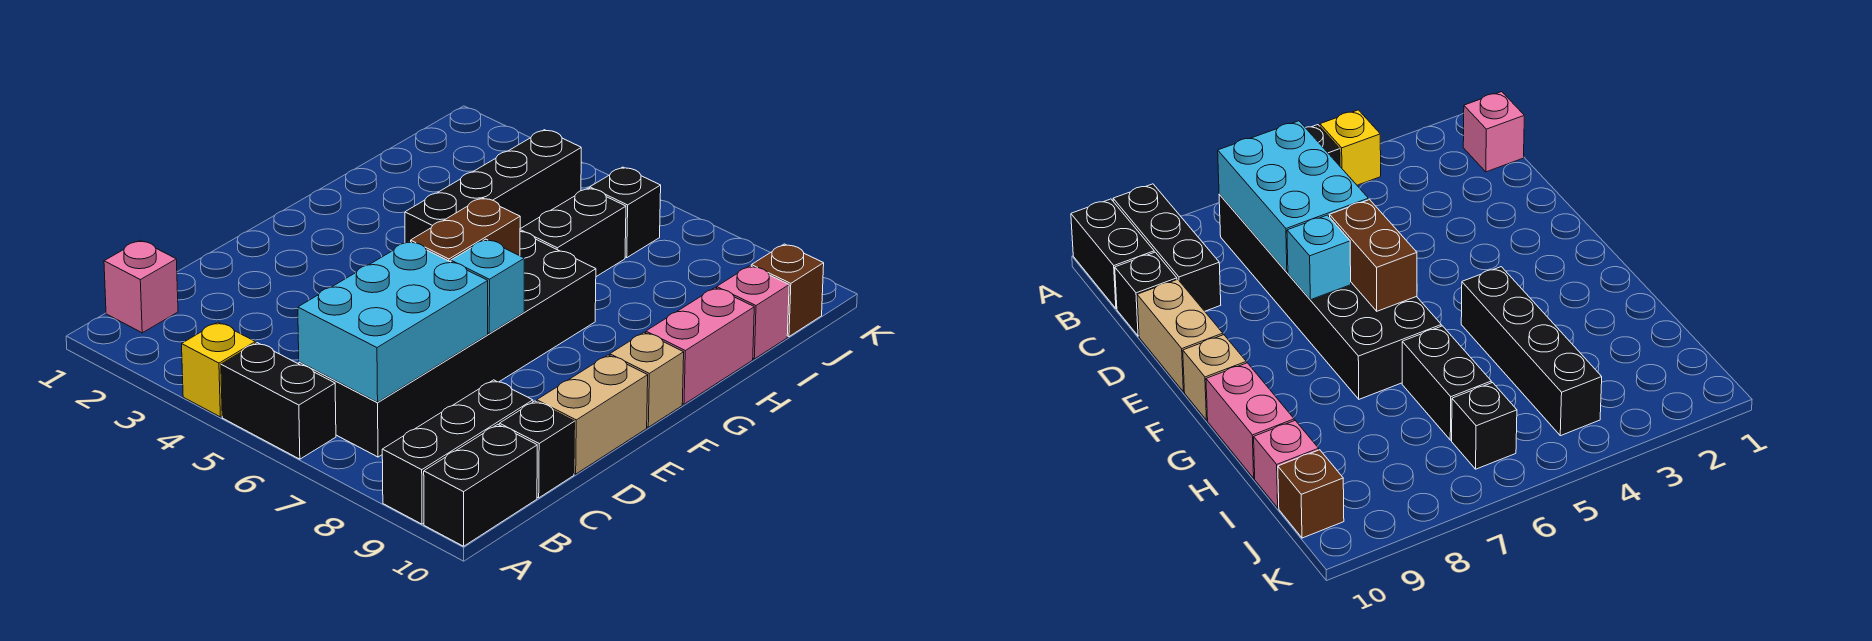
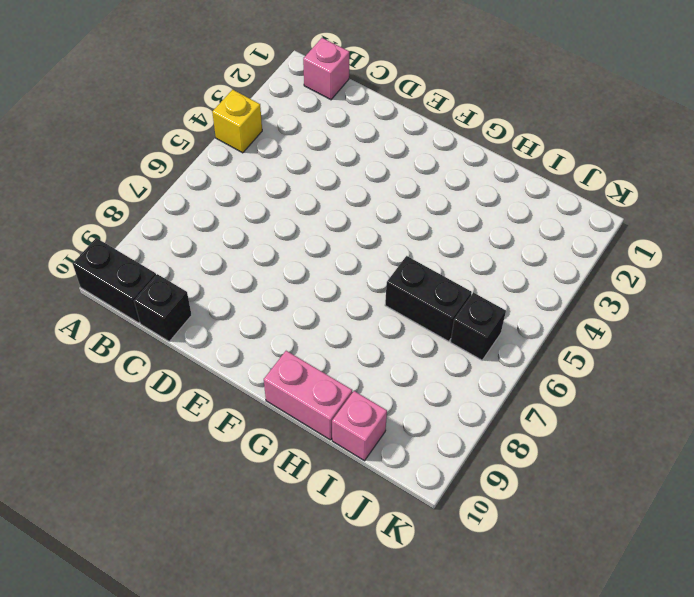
none -> black brick A5:A6 level 1
none -> black brick A9:C9 level 1
none -> black brick B6:G7 level 1

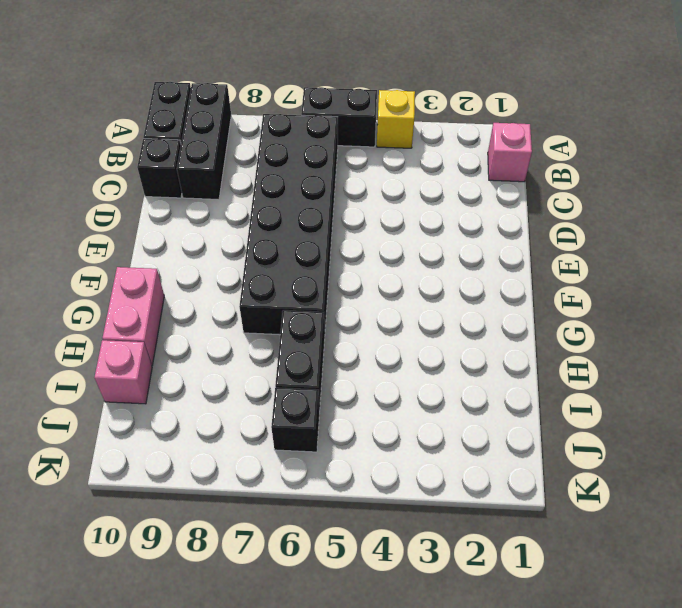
none -> tan brick D10:E10 level 1
none -> tan brick F10 level 1
none -> black brick G4:J4 level 1

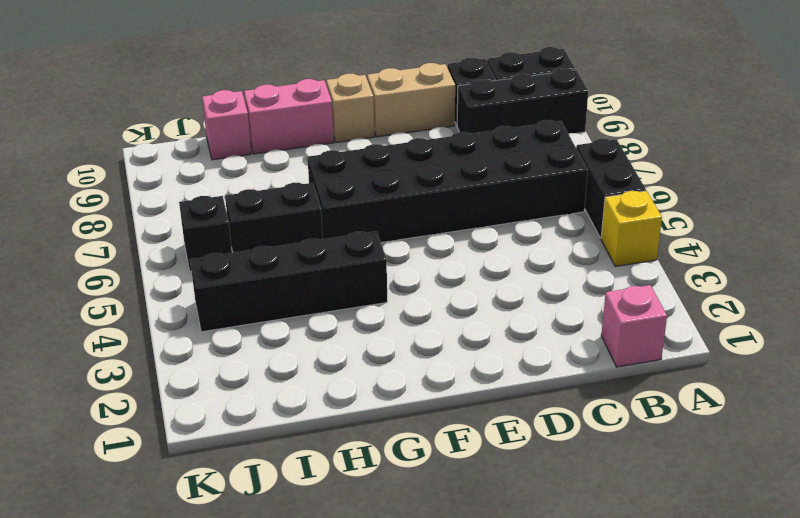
none -> brown brick J10 level 1
none -> cyan brick B6:D7 level 2
none -> brown brick E6:F6 level 2

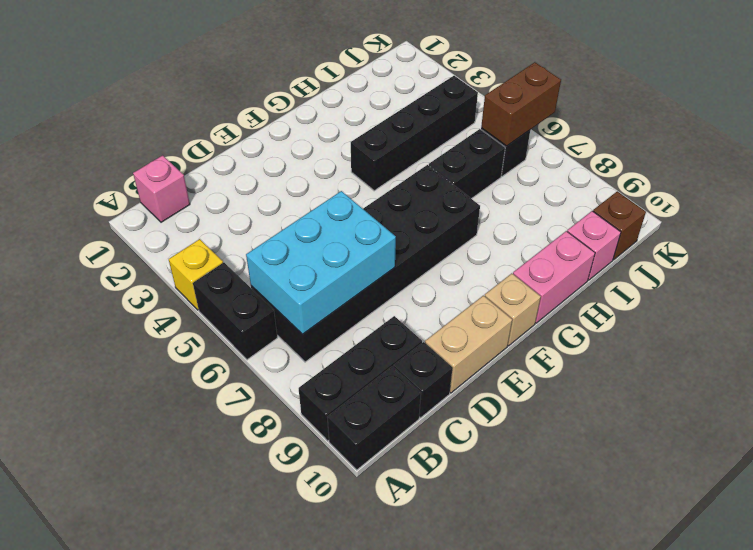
brown brick J6:K6 level 2 -> brown brick E6:F6 level 2
none -> cyan brick E7 level 2

